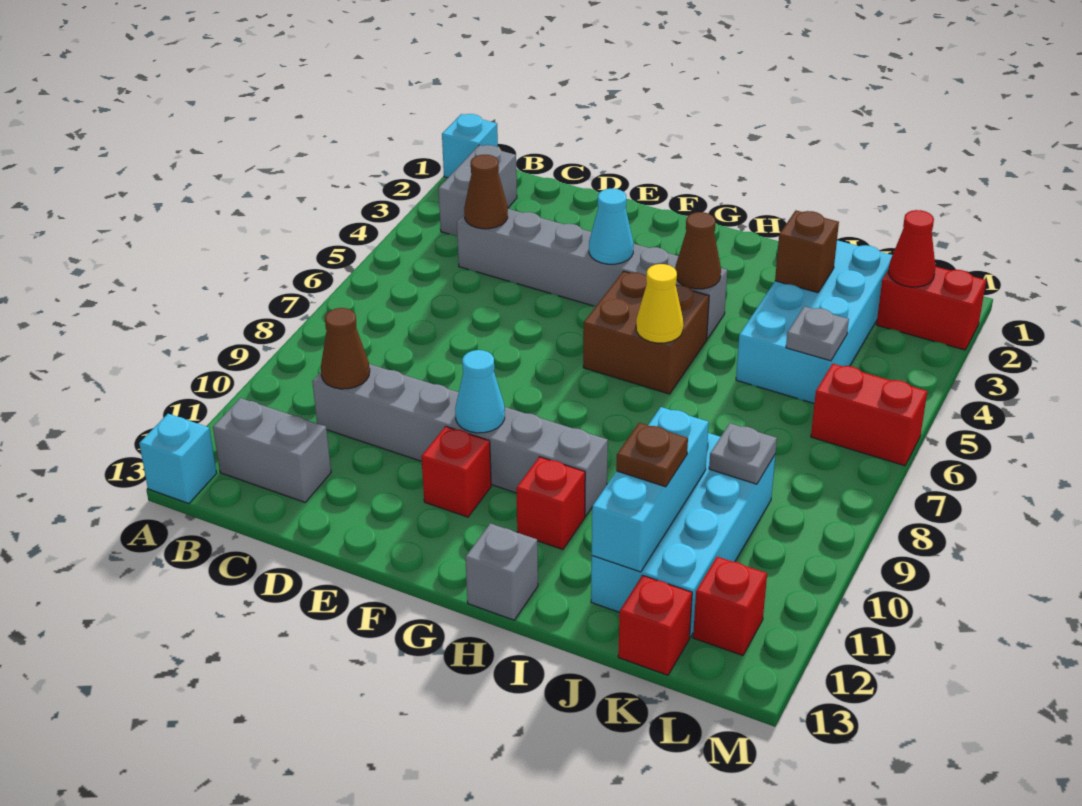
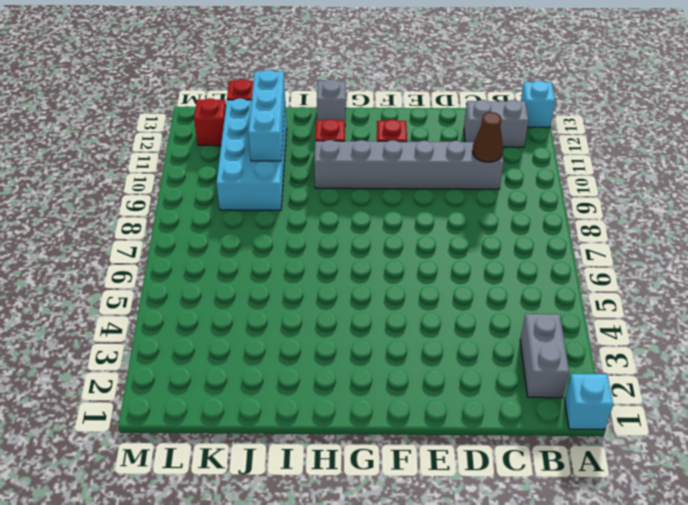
none -> grey brick C4:H4 level 1
none -> brown brick G5:H6 level 1
none -> cyan brick J2:K5 level 1

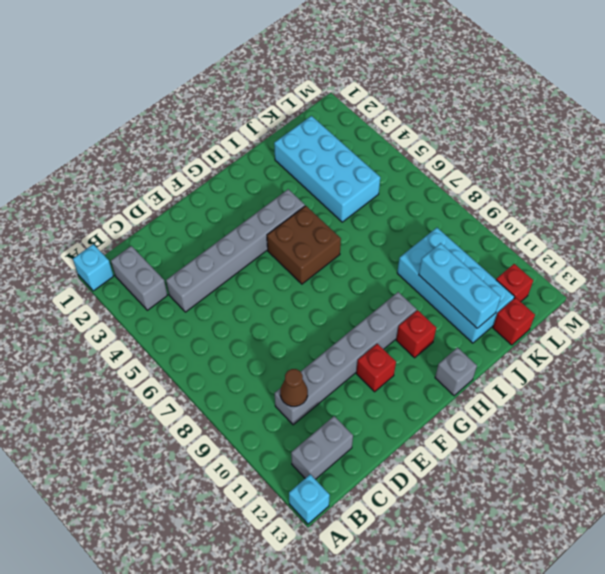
none -> red brick L2:M2 level 1
none -> red brick L6:M6 level 1
none -> brown cone C4 level 2

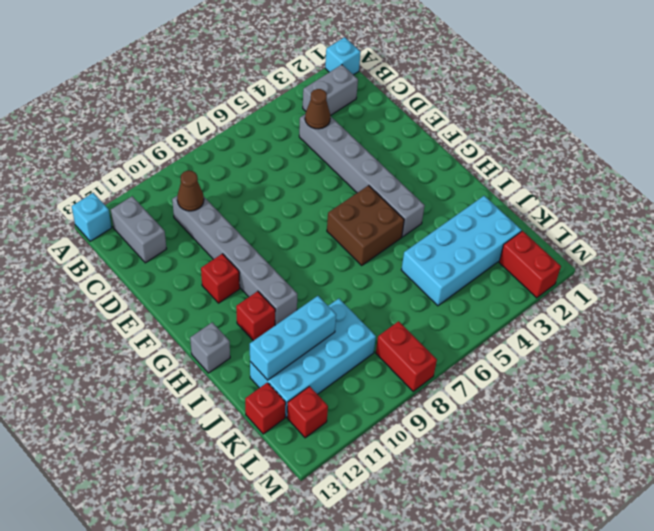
red brick L8:M8 level 1 -> red brick L6:M6 level 1
none -> cyan cone F4 level 2
none -> cyan cone F10 level 2
none -> brown cone H4 level 2

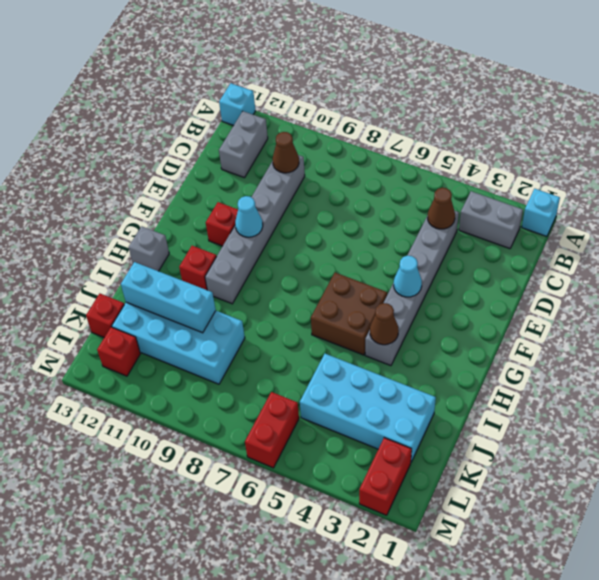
none -> yellow cone H6 level 2
none -> brown brick J3 level 2
none -> grey plate K5 level 2

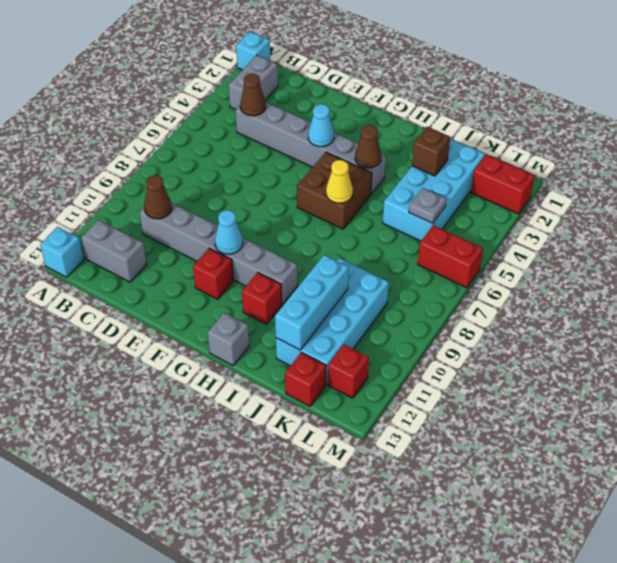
none -> grey plate K9 level 2
none -> red cone L2 level 2
none -> brown plate J11 level 3

